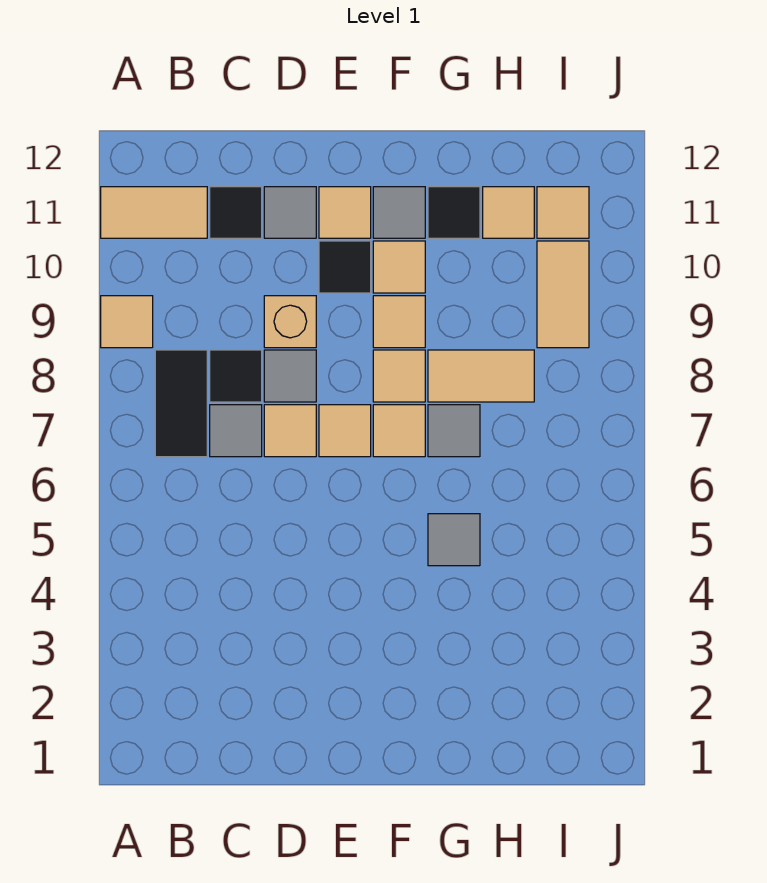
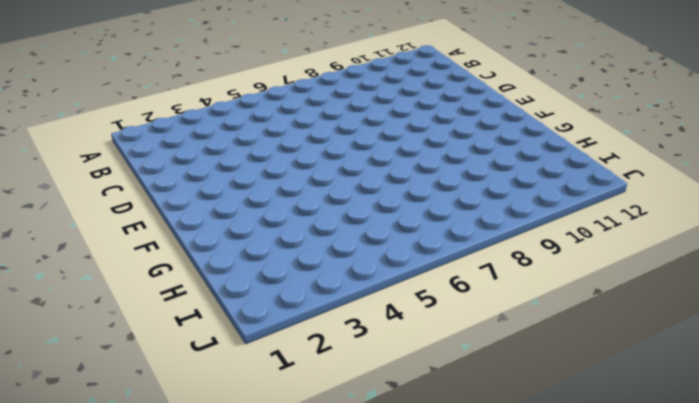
none -> tan tile A9 level 1
none -> tan tile A11:B11 level 1
none -> black tile B7:B8 level 1

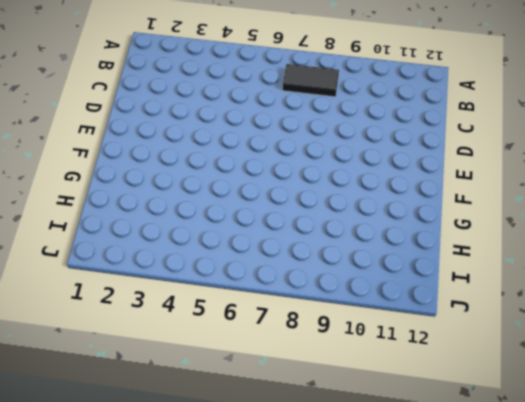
none -> tan tile A9 level 1
none -> tan tile A11:B11 level 1
none -> grey tile C7 level 1

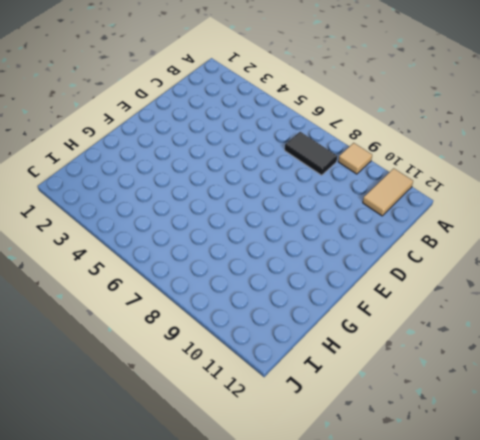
none -> grey tile C7 level 1
none -> black tile C8 level 1
none -> black tile C11 level 1

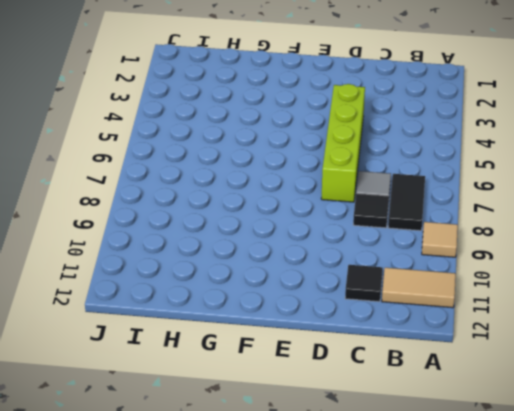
lime brick D4:D7 level 1 -> tan tile D7 level 1
none -> grey tile D8 level 1
none -> tan brick D9 level 1
none -> grey tile D11 level 1

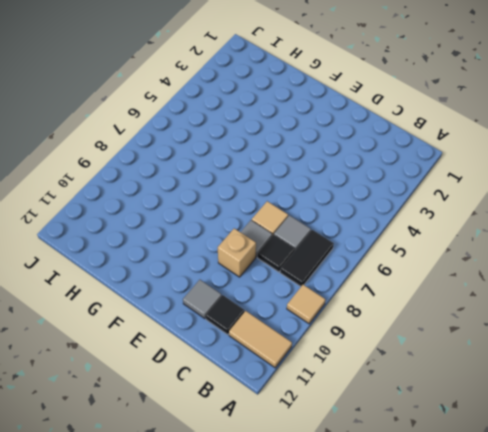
none -> tan tile E7 level 1
none -> black tile E10 level 1
none -> tan tile E11 level 1

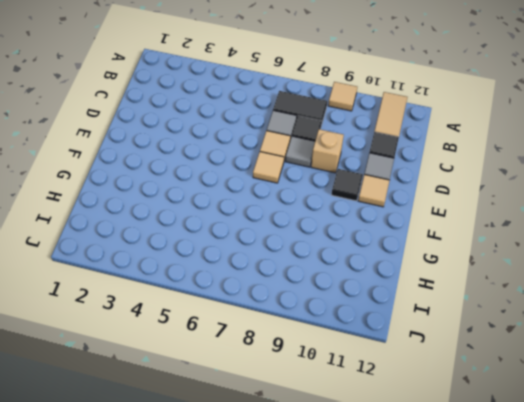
none -> tan tile F7 level 1
none -> tan tile F8 level 1
none -> tan tile F9 level 1

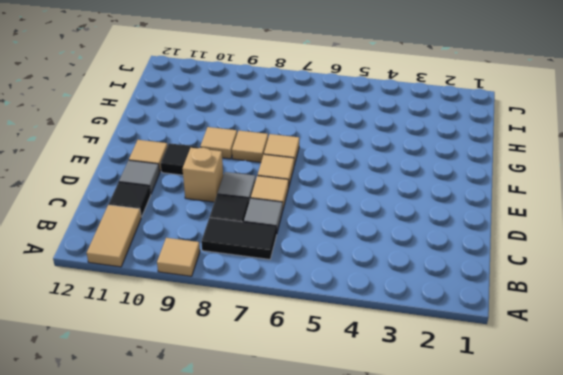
none -> tan tile F10 level 1
none -> grey tile F11 level 1
none -> grey tile G5 level 1

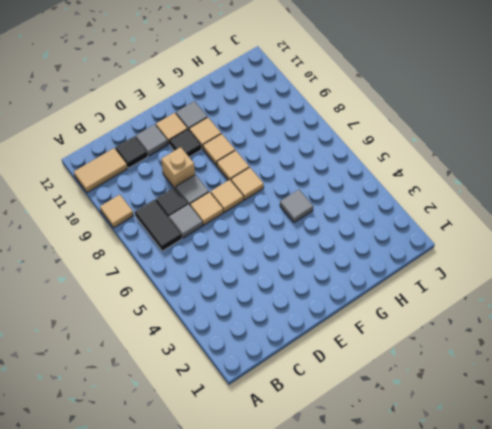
none -> grey tile G7 level 1
none -> tan tile G8:H8 level 1
none -> black tile G11 level 1

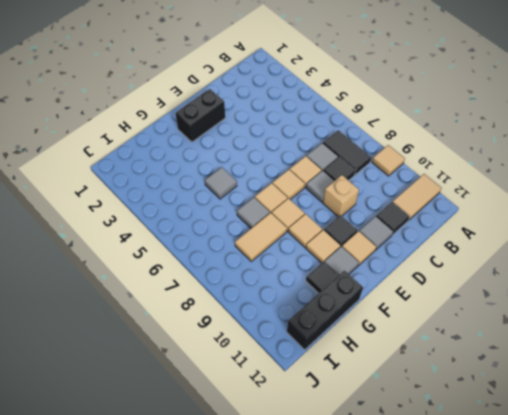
black brick E2:F2 level 1 -> none
black brick G12:I12 level 1 -> none
none -> tan tile H11 level 1
none -> tan tile I9:I10 level 1
none -> tan tile I11 level 1

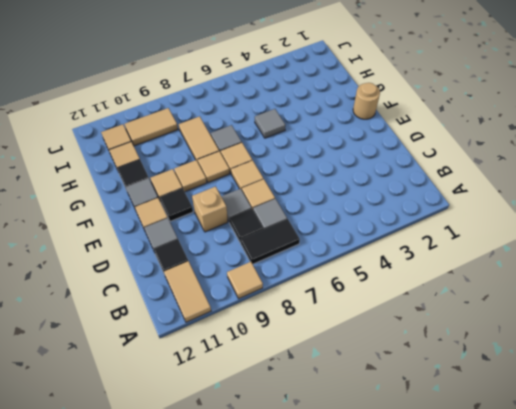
tan round brick F1 level 1 -> none

